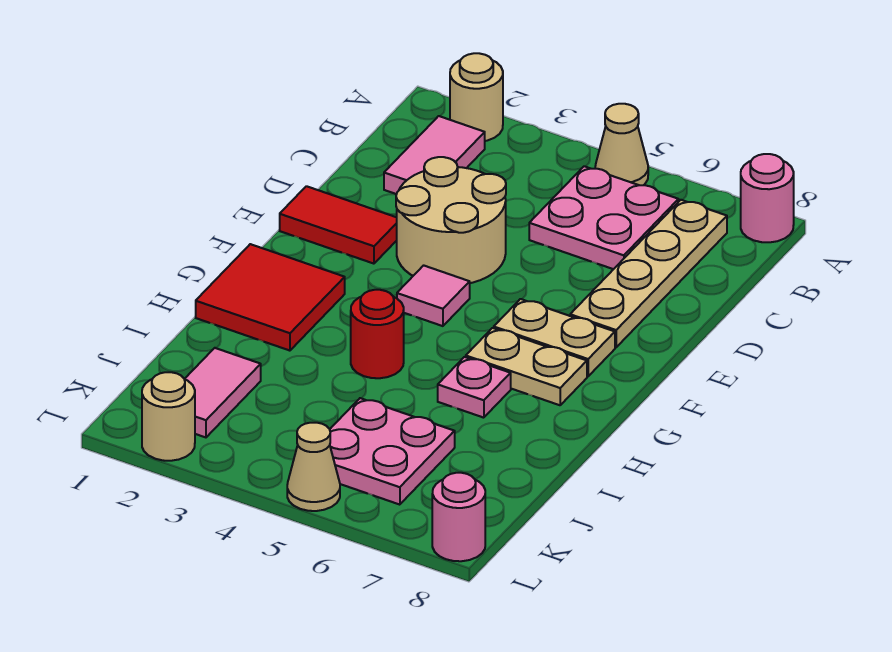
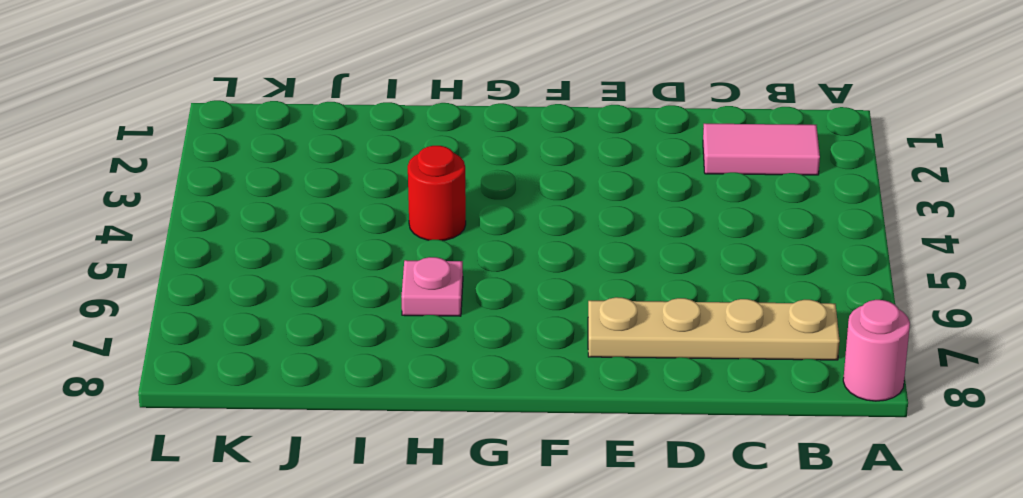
none -> tan round brick A2 level 1
none -> tan cone A5 level 1
none -> pink plate B5:C6 level 1

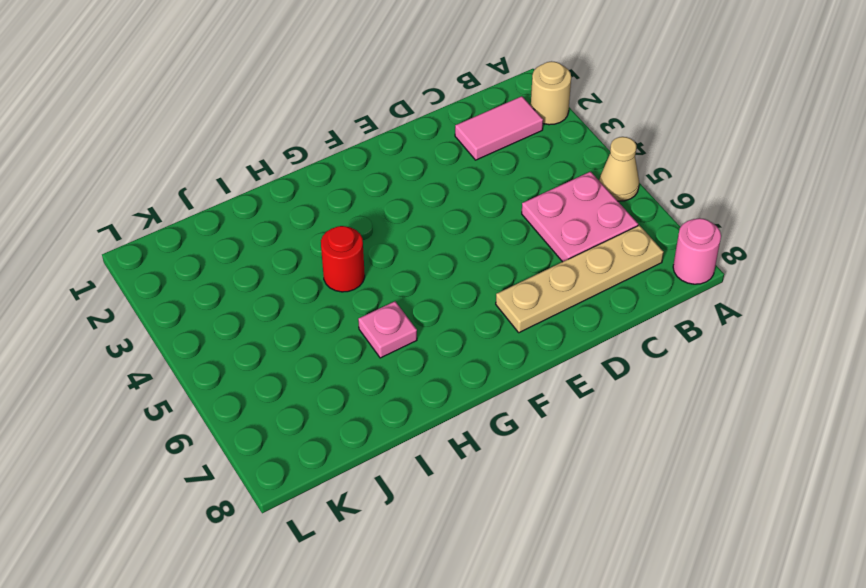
none -> tan round brick D3:E4 level 1
none -> red tile E1:E2 level 1
none -> pink tile F4 level 1

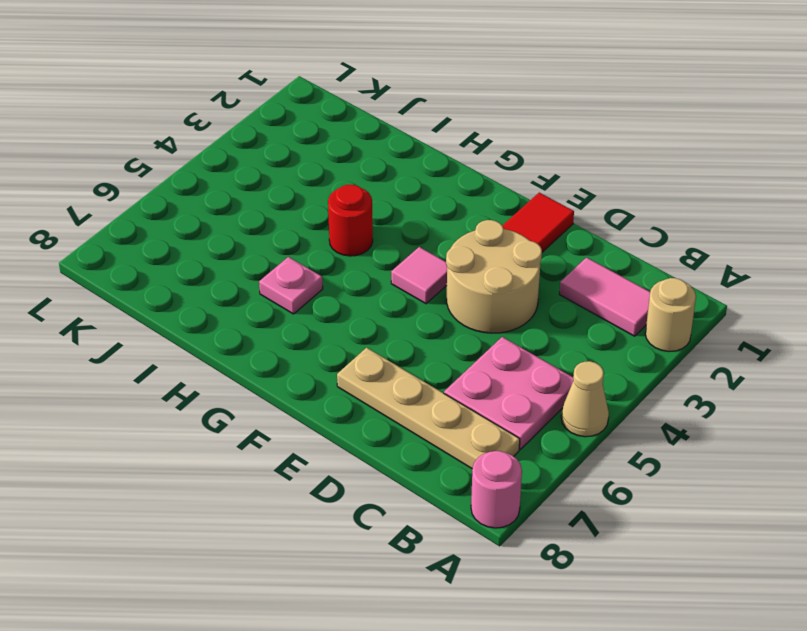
none -> tan plate F6:F7 level 1
none -> red tile G1:H2 level 1
none -> tan plate G6:G7 level 1

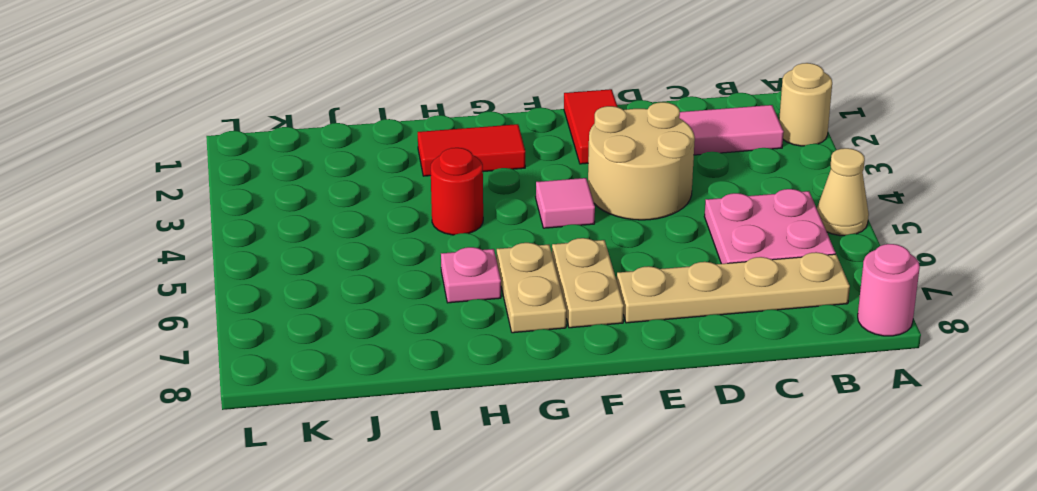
red tile G2:H2 level 1 -> red tile G1:H2 level 1
none -> pink tile J2:K2 level 1
none -> pink plate J5:K6 level 1
none -> tan round brick L2 level 1

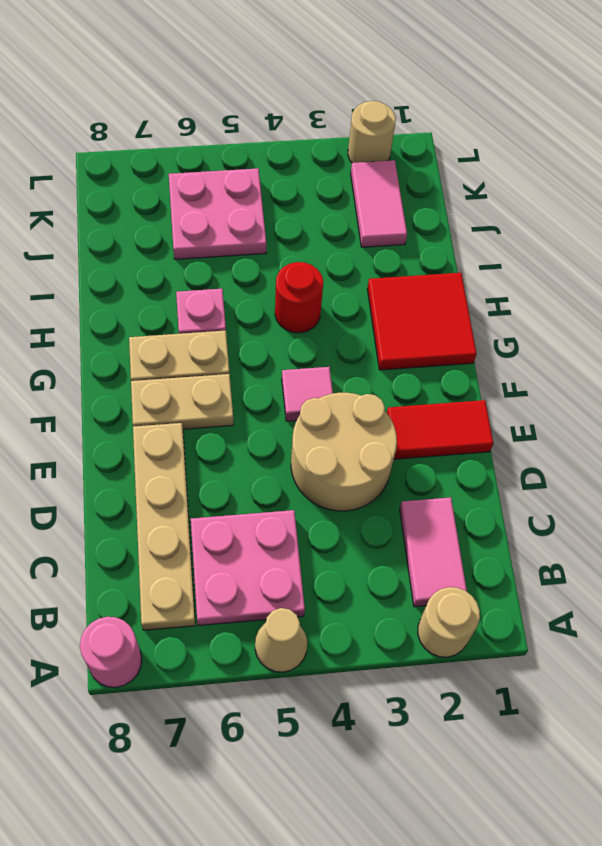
none -> tan cone L5 level 1
none -> pink round brick L8 level 1

